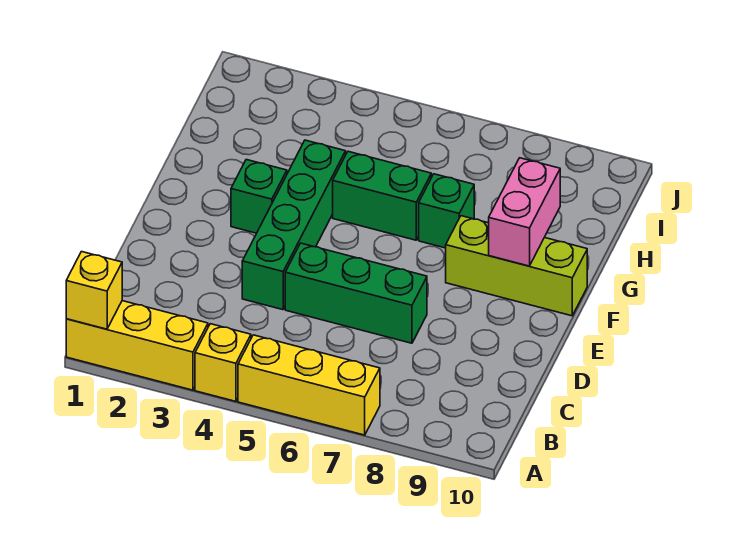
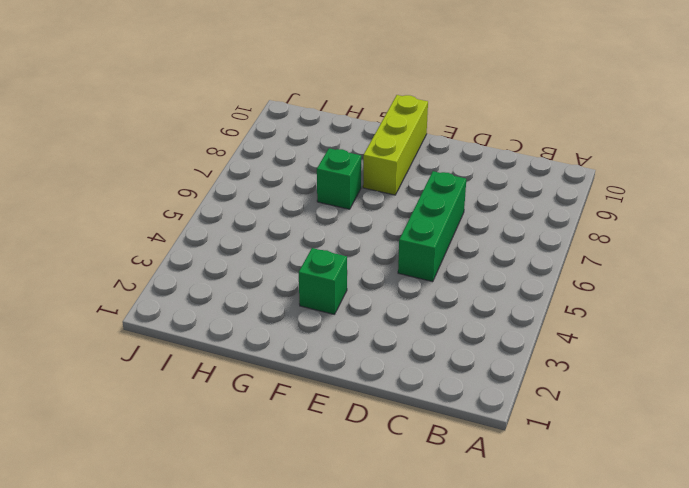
none -> yellow brick A1:A3 level 1
none -> yellow brick A4 level 1

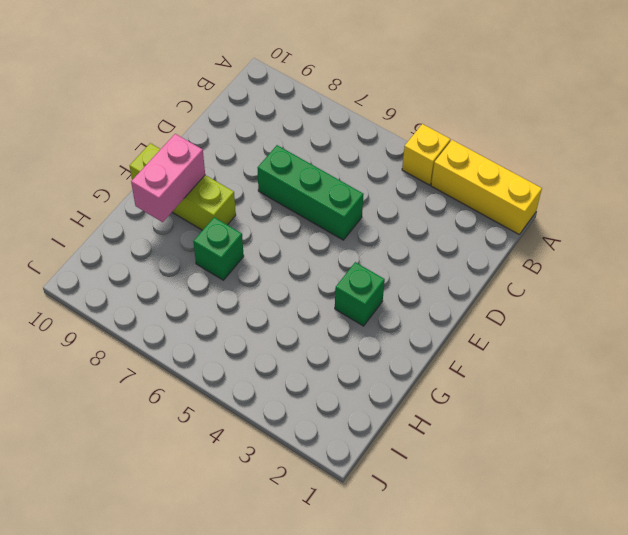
none -> yellow brick A5:A7 level 1
none -> green brick D4:G4 level 1

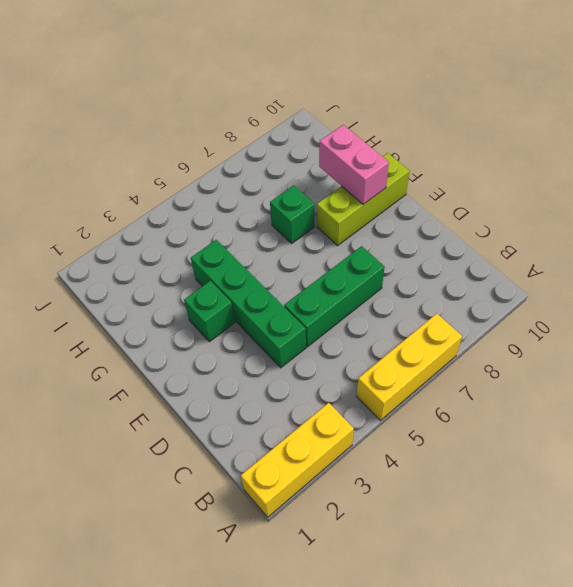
none -> yellow brick A4 level 1
none -> green brick G5:G6 level 1

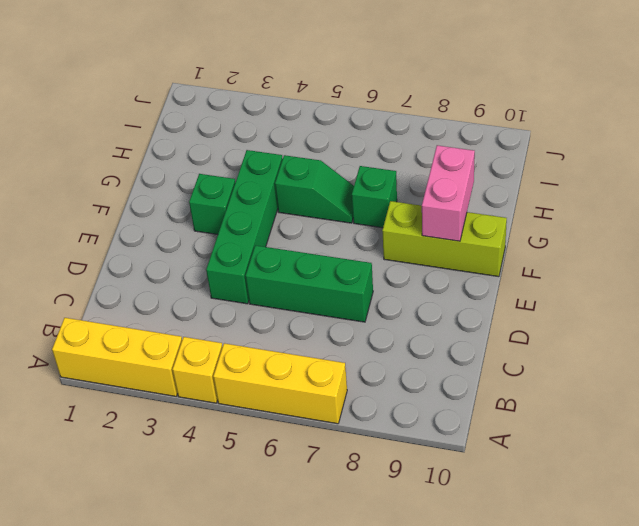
green slope G5:G6 level 1 top 5 -> green brick G5:G6 level 1
none -> yellow brick A1 level 2

